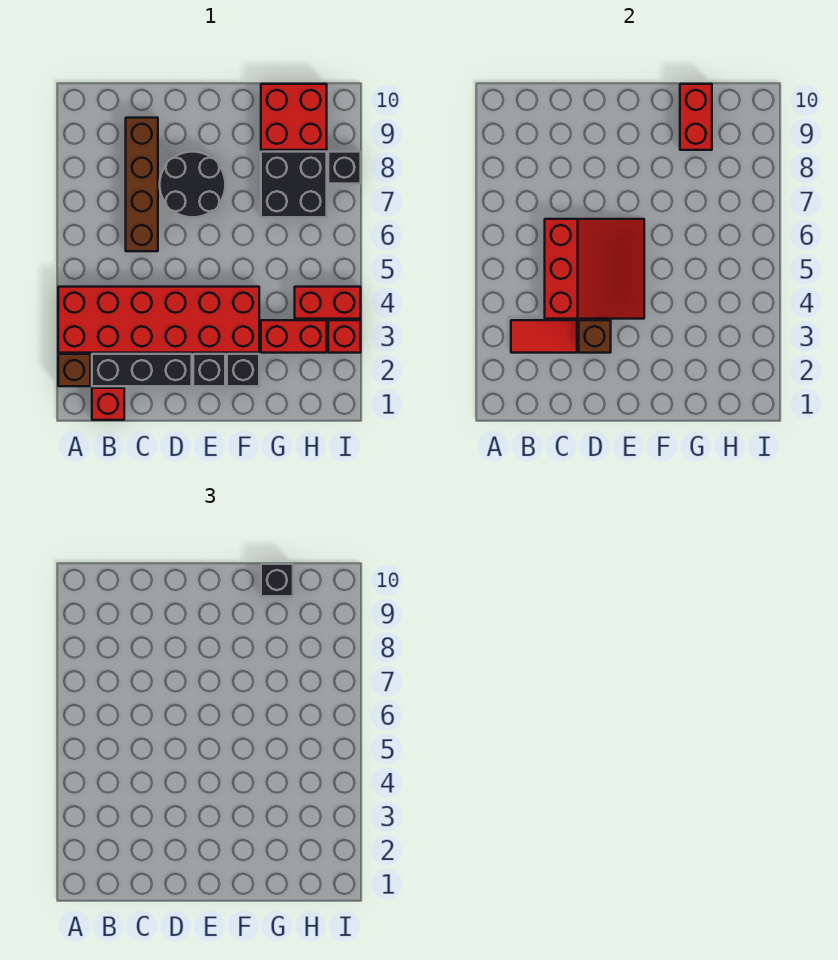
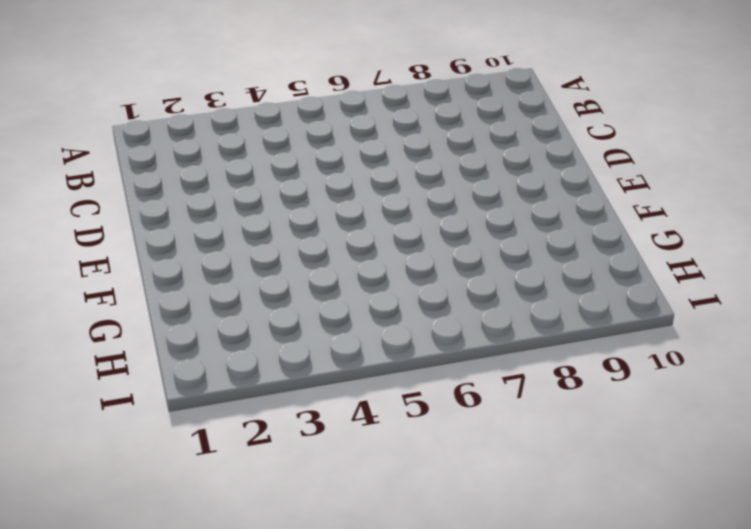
none -> brown brick A2 level 1
none -> red brick A3:F4 level 1
none -> red brick B1 level 1

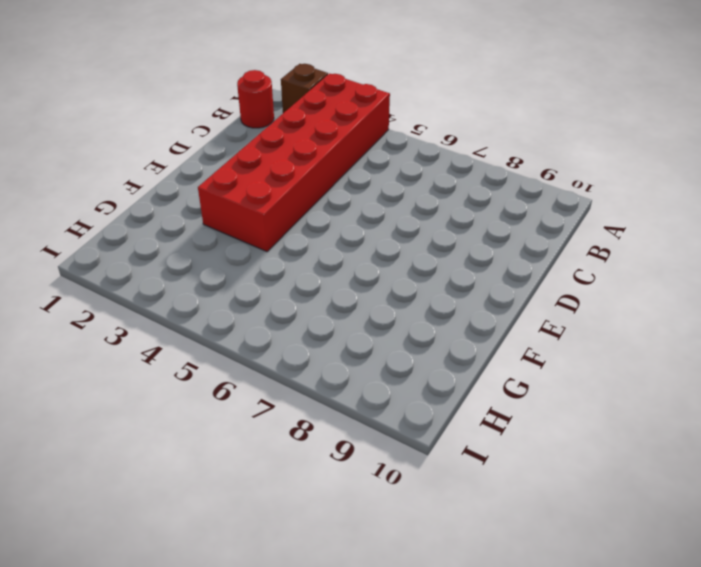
red round brick B1 level 1 -> red brick B1 level 1
none -> black brick B2:D2 level 1
none -> brown brick C6:C9 level 1
none -> black round brick D7:E8 level 1

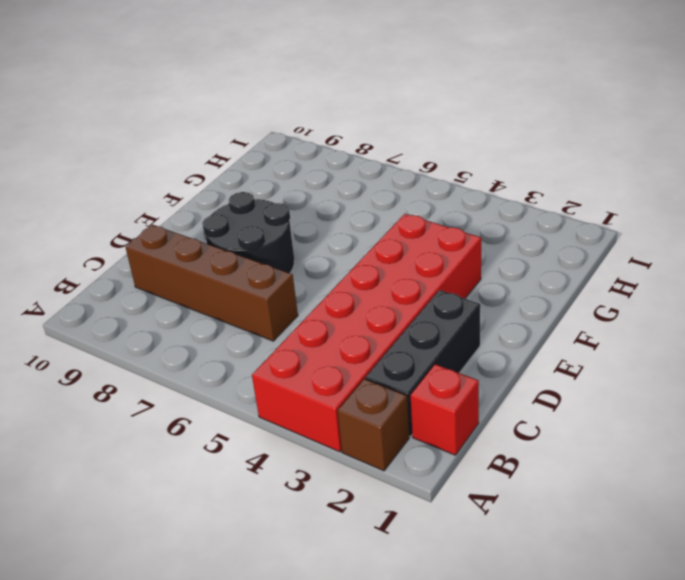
none -> black brick E2 level 1
none -> black brick F2 level 1
none -> red brick G3:H3 level 1

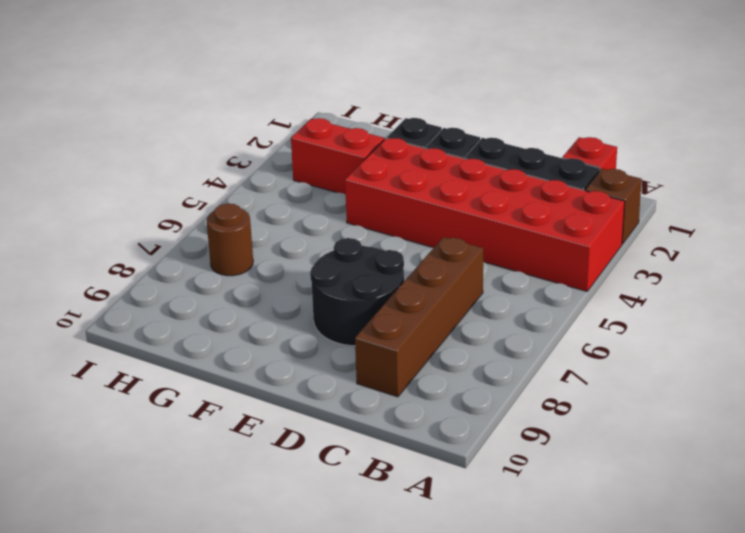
brown round brick H7 level 1 -> black brick G7:H8 level 1
none -> red brick G9:H10 level 1
none -> red brick H4:I4 level 1
none -> red brick I3 level 1

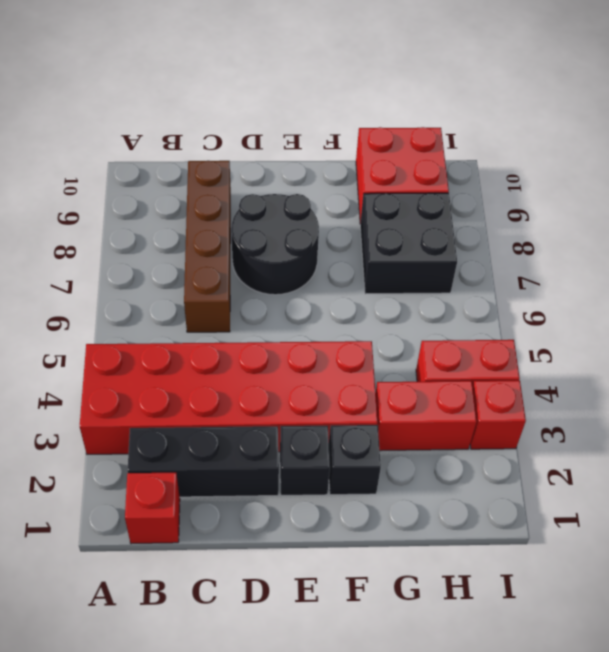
none -> brown brick A2 level 1
none -> black brick I8 level 1
none -> red tile B3:C3 level 2

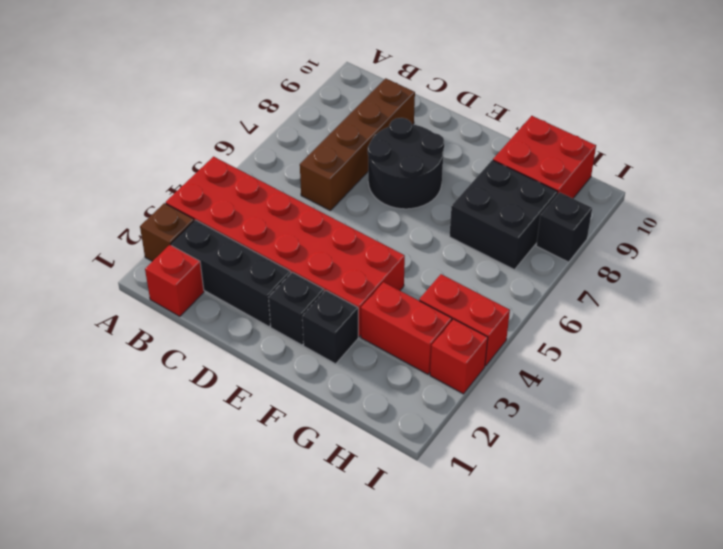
none -> red tile B3:C3 level 2
none -> red slope C4:E6 level 2 top C
none -> brown brick D3 level 2

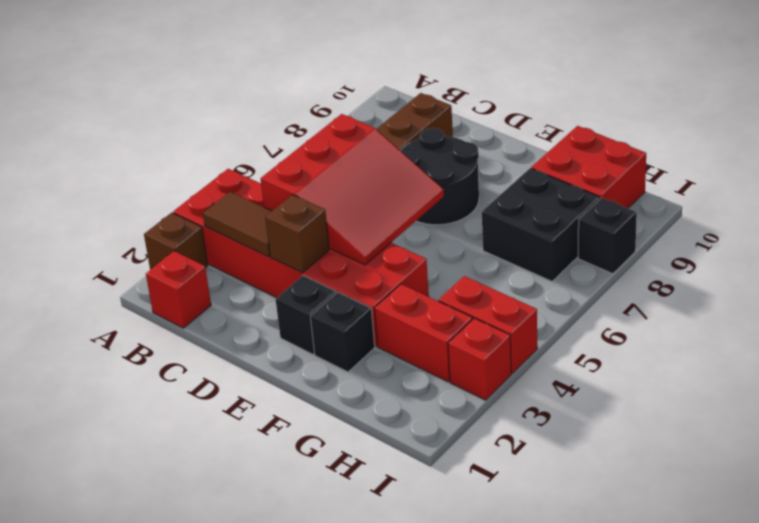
brown tile B3:C3 level 2 -> red tile B3:C3 level 2
none -> black brick B2:D2 level 1
none -> red brick G9:G10 level 2
none -> black brick G10 level 3

